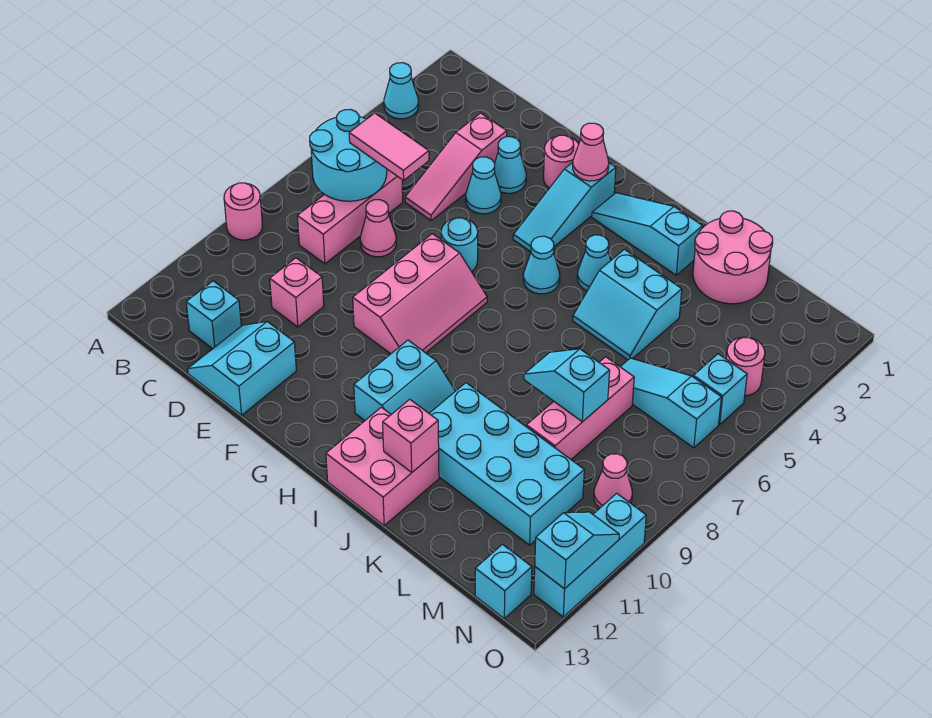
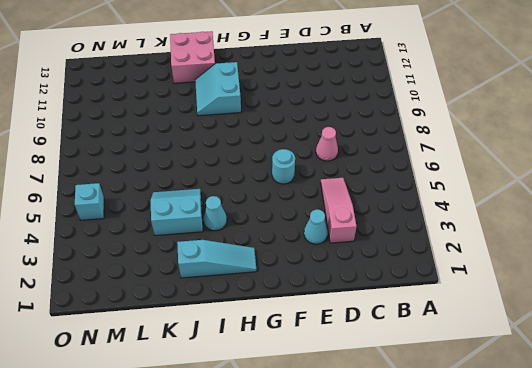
none -> cyan cone A3 level 1
none -> pink round brick A9 level 1
none -> pink brick C6:C8 level 1
none -> cyan brick C12 level 1

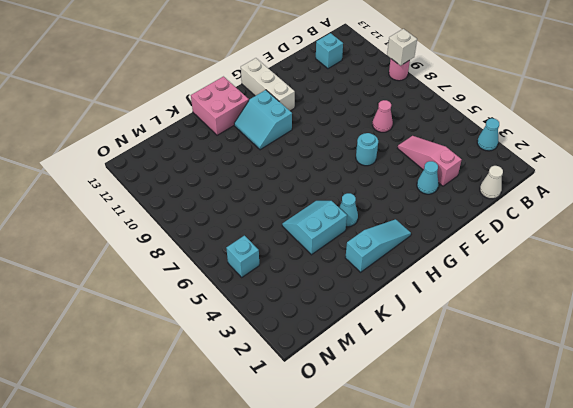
white brick A9 level 2 -> none
white cone C1 level 1 -> none
white brick G11:G13 level 1 -> none
none -> pink brick C6:C8 level 1
none -> pink brick D10 level 1
none -> cyan slope D12:E13 level 1 top E
none -> cyan cone E4 level 1

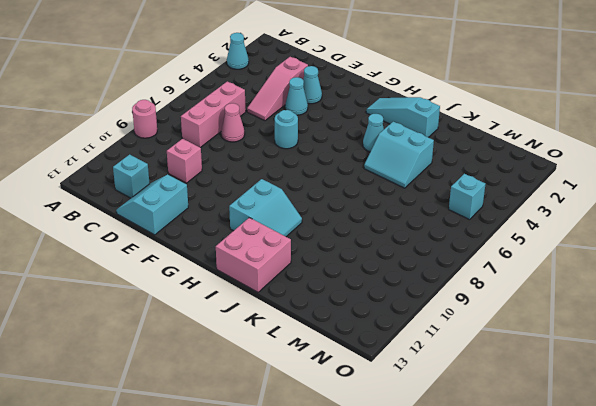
none -> pink round brick F2 level 1
none -> pink slope F7:G9 level 1 top F
none -> cyan slope G2:G4 level 1 top 2
none -> cyan cone H5 level 1

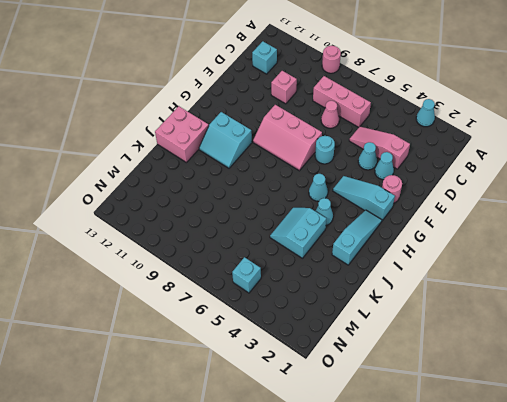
none -> cyan slope D12:E13 level 1 top E
none -> cyan brick J10:M11 level 1
none -> pink round brick K1:L2 level 1
none -> cyan slope L6:N6 level 1 top N

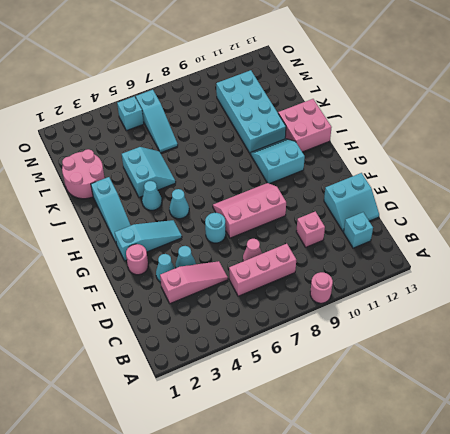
none -> cyan cone A3 level 1
none -> pink brick L7:L9 level 1
none -> pink round brick N4 level 1
none -> pink cone N9 level 1

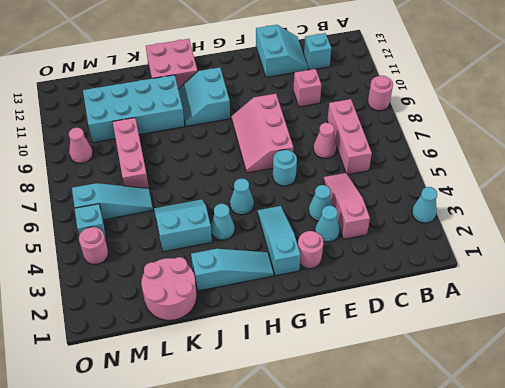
none -> cyan brick N13 level 1
none -> cyan brick O10:O12 level 1
none -> cyan round brick B6:C7 level 2
none -> pink cone G2 level 2

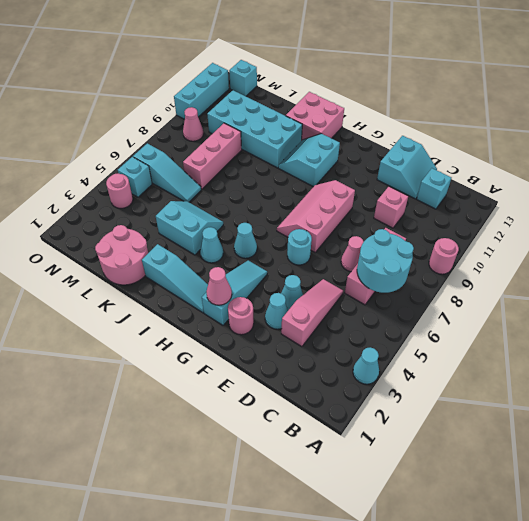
none -> pink brick J12 level 2
none -> cyan slope K8:L8 level 2 top L
none -> cyan slope O11:O12 level 2 top 12
none -> pink tile C6:D6 level 3

